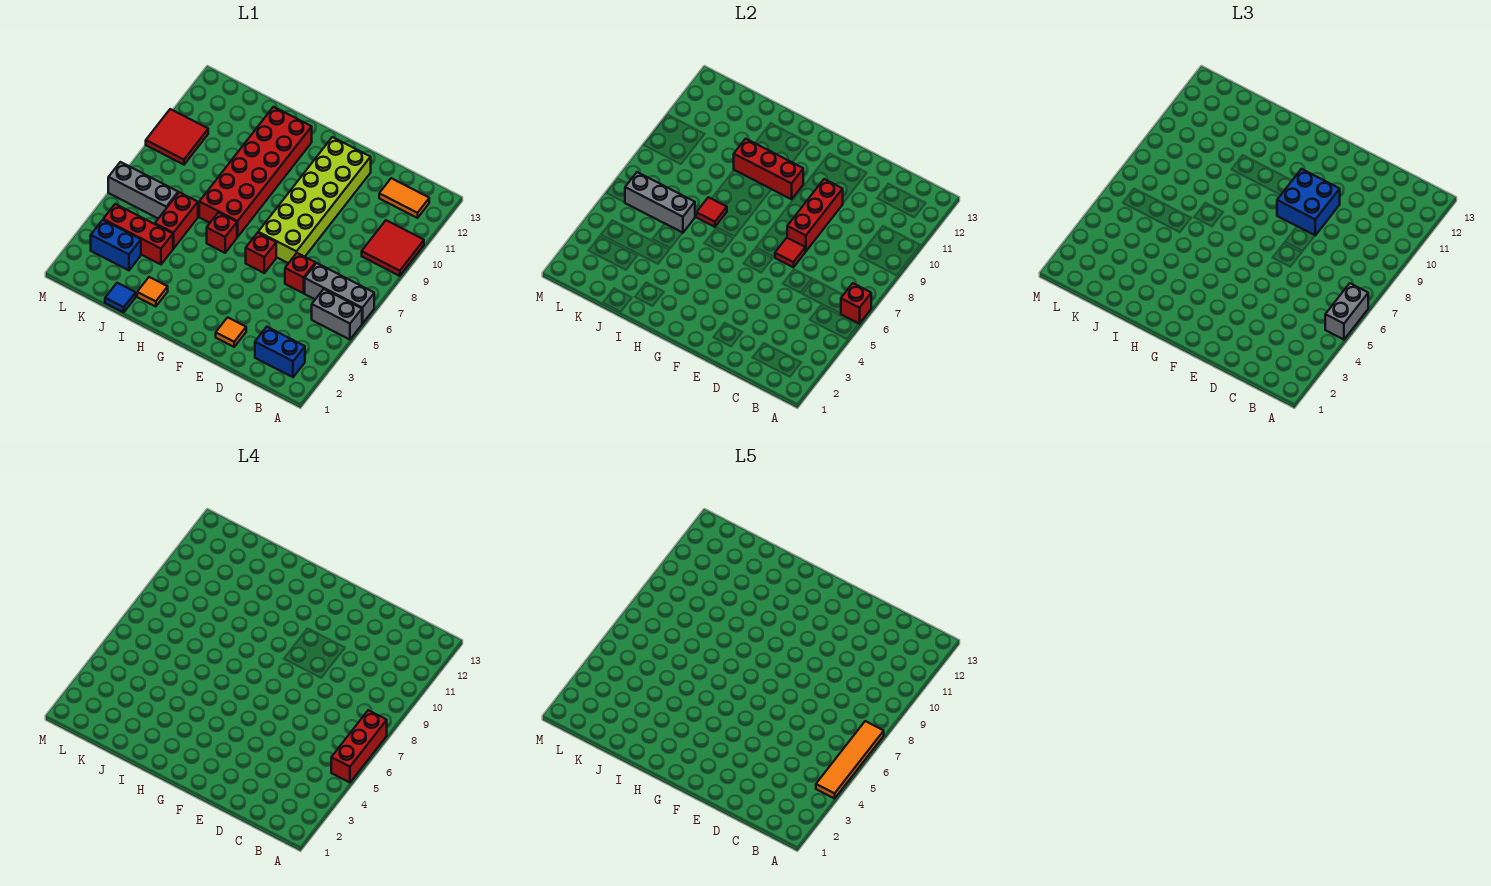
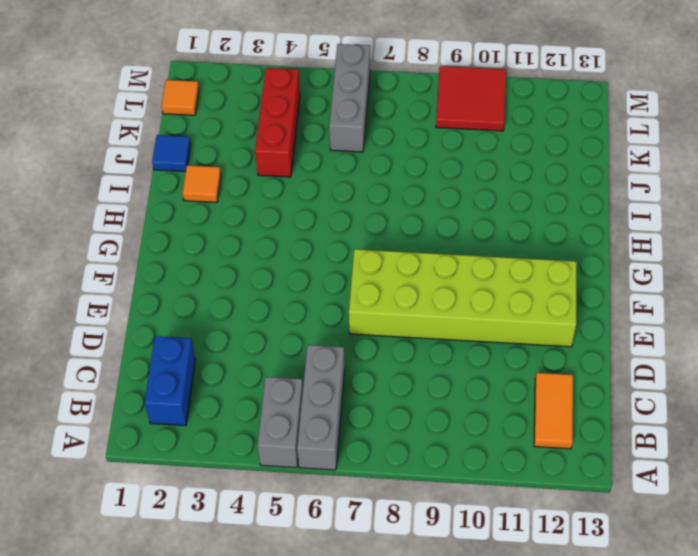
orange tile L1 level 1 -> orange tile E2 level 1
none -> red tile A9:B10 level 1
none -> red brick D6 level 1
none -> red brick F6 level 1

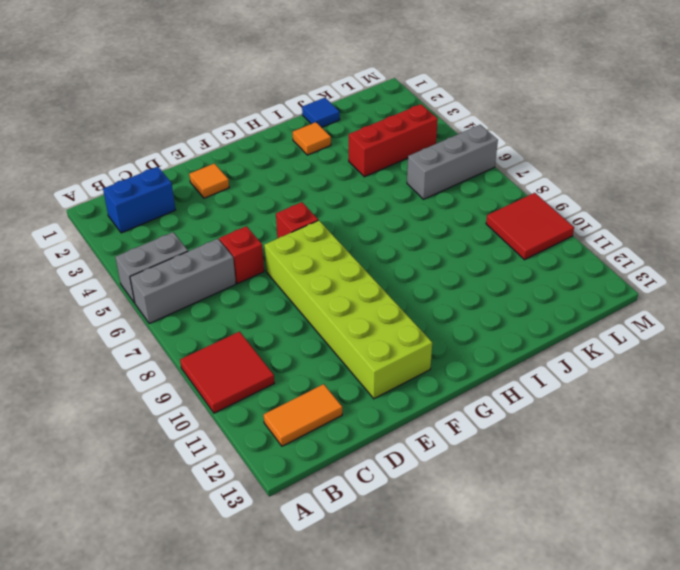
none -> red brick H6 level 1
none -> red brick H7:I12 level 1
none -> red brick J5:J6 level 1

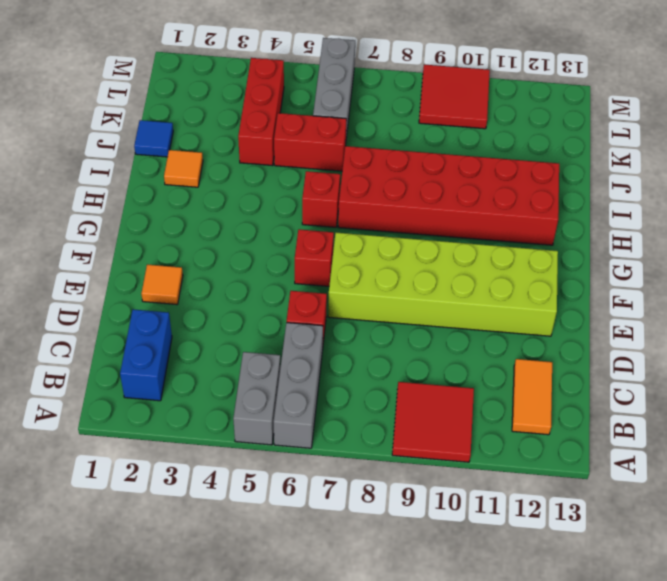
none -> blue brick K3:L3 level 1
none -> red brick A6 level 2
none -> red tile E7 level 2

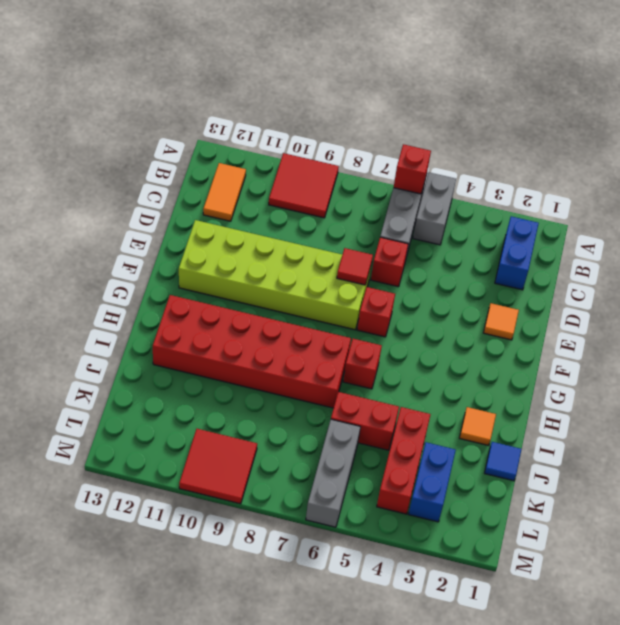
none -> red brick E8:E10 level 2
none -> red brick G10:I10 level 2
none -> red tile I7 level 2

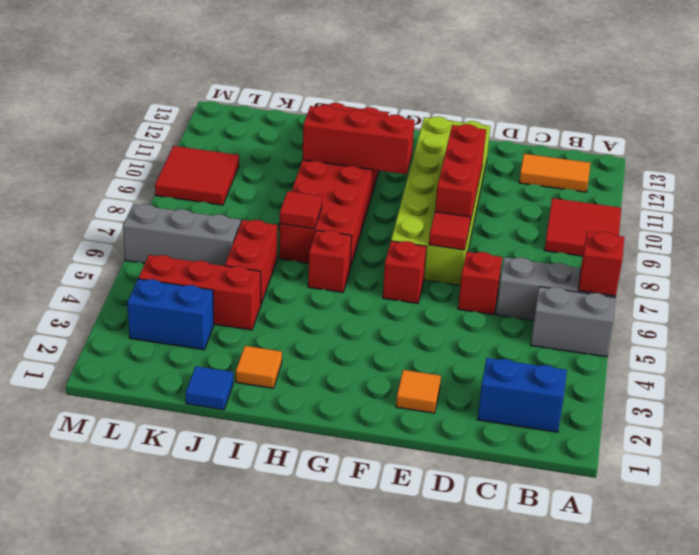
none -> grey brick J6:L6 level 2
none -> grey brick A5:A6 level 3
none -> blue brick E9:F10 level 3

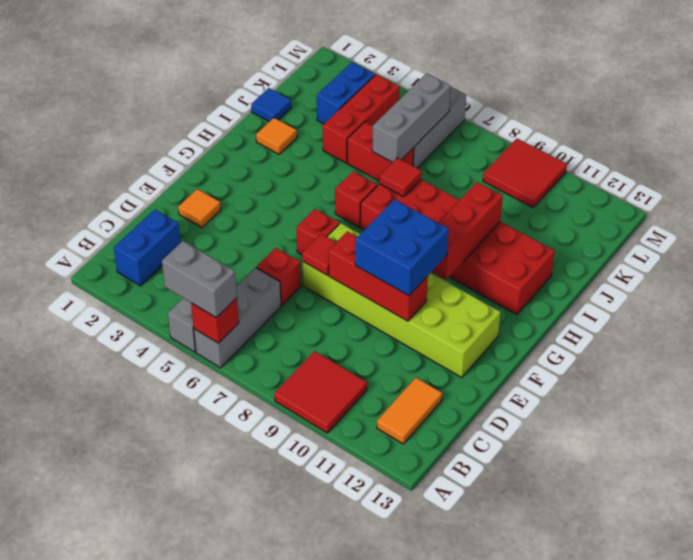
none -> red brick A5:A7 level 4
none -> orange tile A4:A7 level 5

